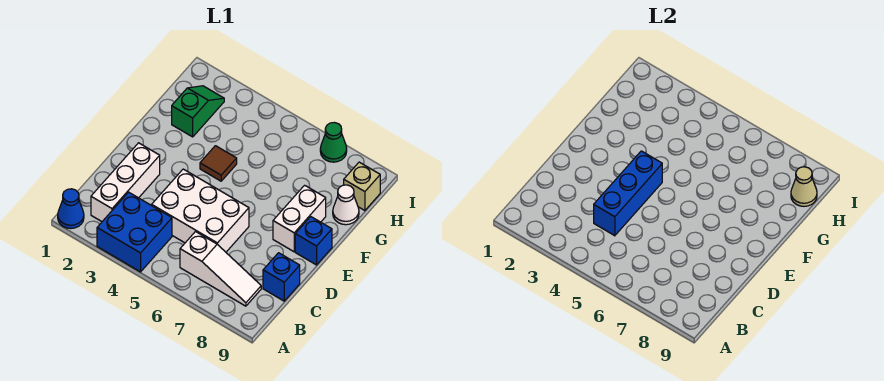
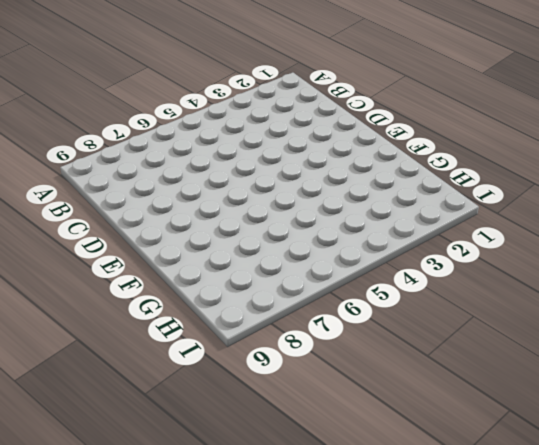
none -> blue cone A1 level 1
none -> blue brick A3:B4 level 1
none -> white brick B2:D2 level 1

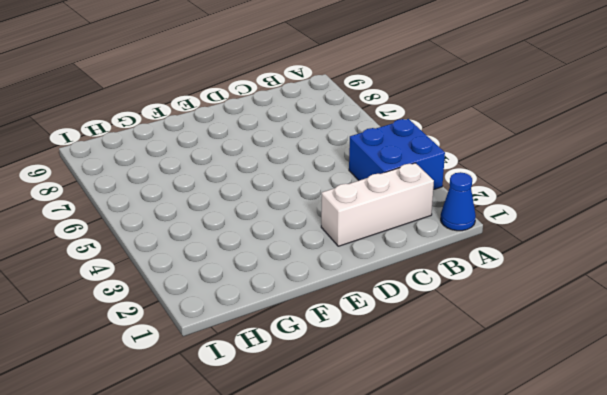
none -> white slope B6:B8 level 1 top 6
none -> white brick C4:D6 level 1
none -> blue brick C9 level 1

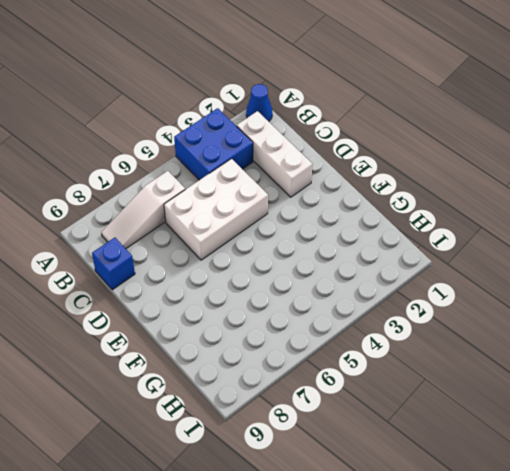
none -> white brick E8:F8 level 1
none -> blue brick E9 level 1
none -> brown tile F4 level 1

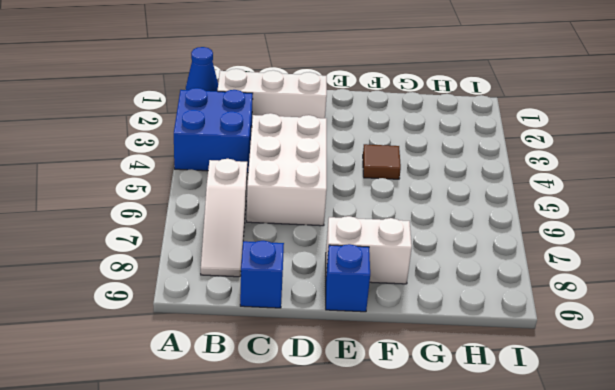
none -> green slope G2:H2 level 1 top G
none -> white cone G9 level 1
none -> tan brick H9 level 1

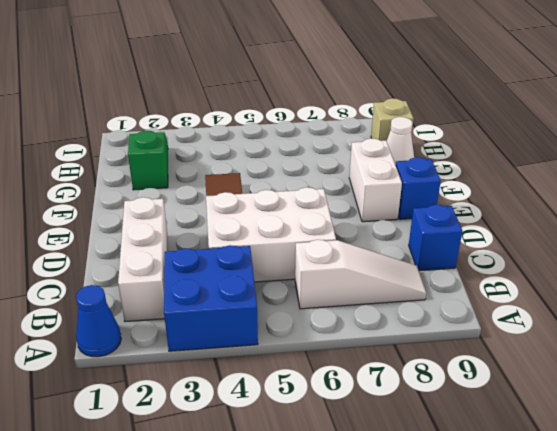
none -> green cone I7 level 1
none -> blue brick C4:E4 level 2
none -> tan cone H9 level 2

